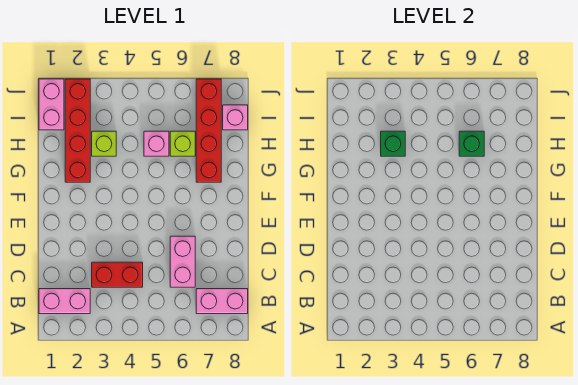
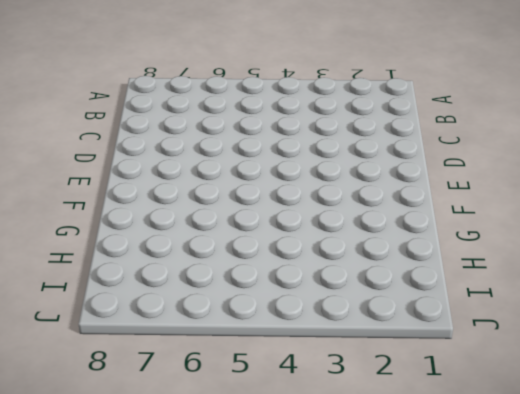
none -> pink brick B1:B2 level 1
none -> pink brick B7:B8 level 1
none -> red brick C3:C4 level 1

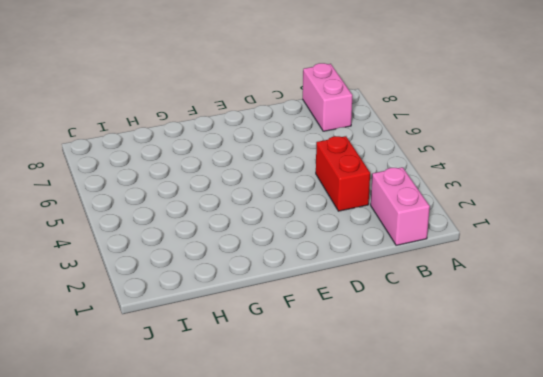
none -> pink brick C6:D6 level 1
none -> red brick G2:J2 level 1
none -> red brick G7:J7 level 1

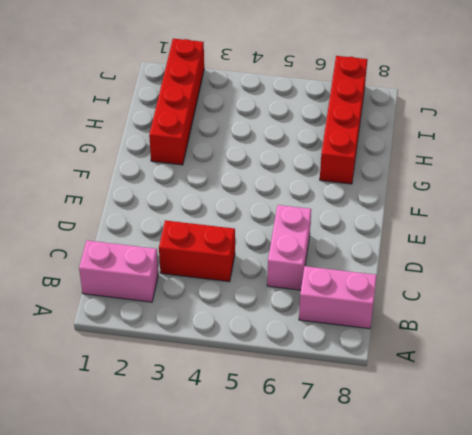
none -> lime brick H3 level 1
none -> pink brick H5 level 1
none -> lime brick H6 level 1

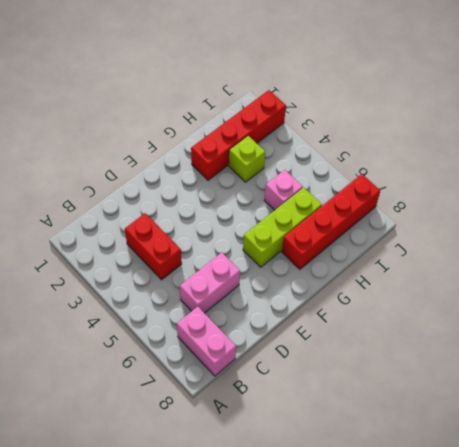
lime brick F6:H6 level 1 -> lime brick H6 level 1
none -> pink brick B1:B2 level 1
none -> pink brick I1:J1 level 1
none -> pink brick I8 level 1

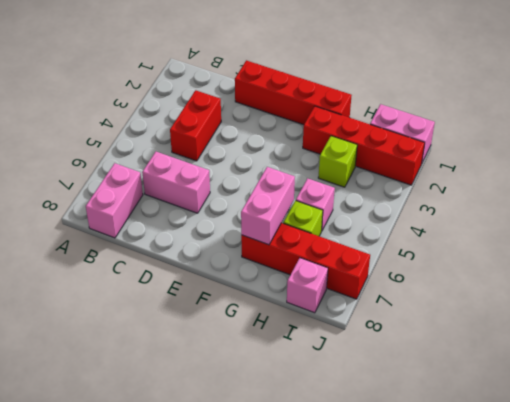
red brick D1:G1 level 1 -> none
pink brick G6:G7 level 2 -> pink brick B1:B2 level 1
none -> green brick H3 level 2
none -> green brick H6 level 2

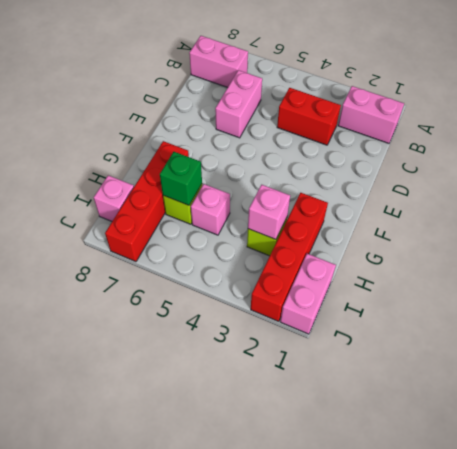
pink brick H3 level 2 -> green brick H3 level 2

